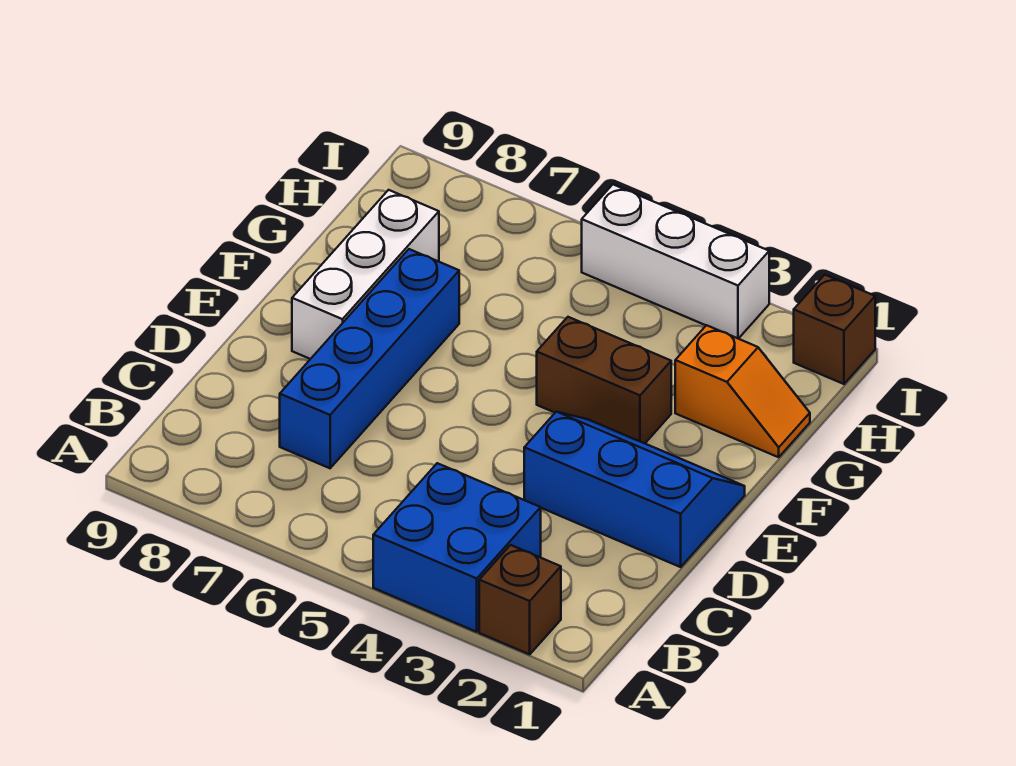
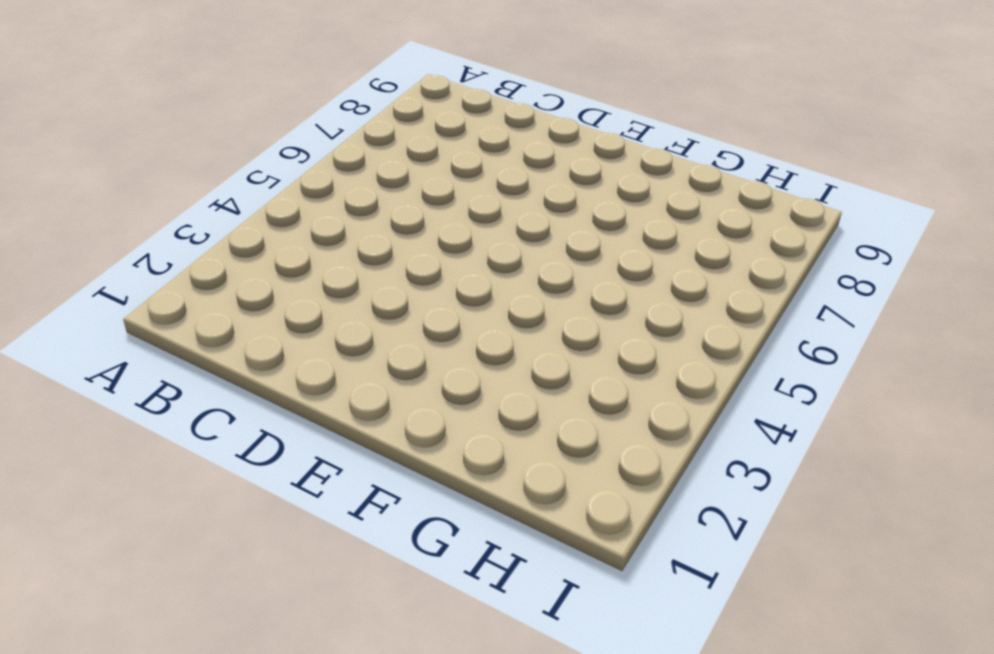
none -> brown brick A2 level 1
none -> blue brick A3:B4 level 1

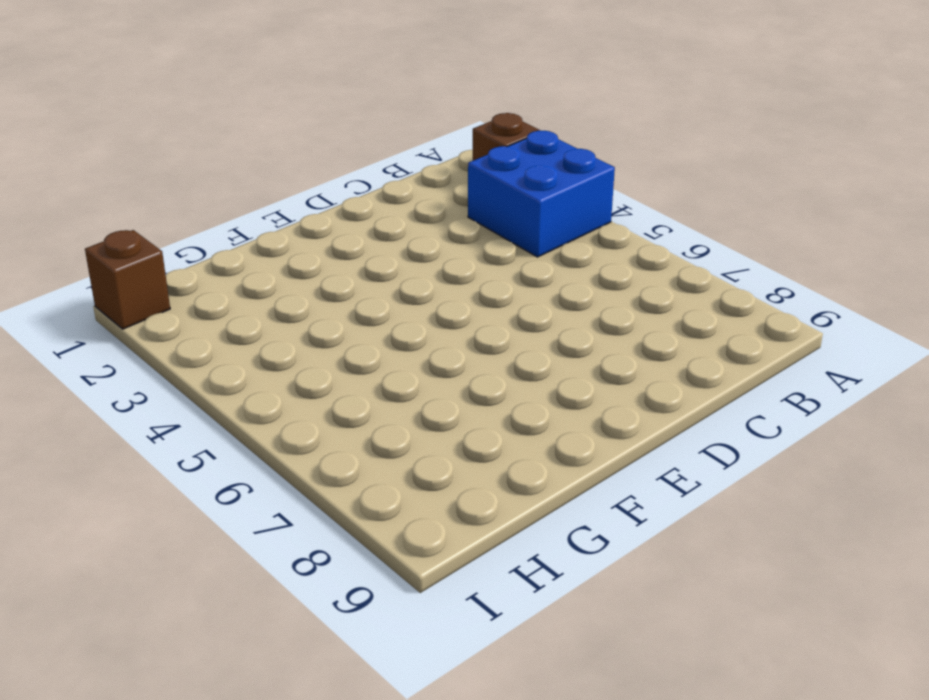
none -> blue brick C7:F7 level 1
none -> blue slope D1:E3 level 1 top D

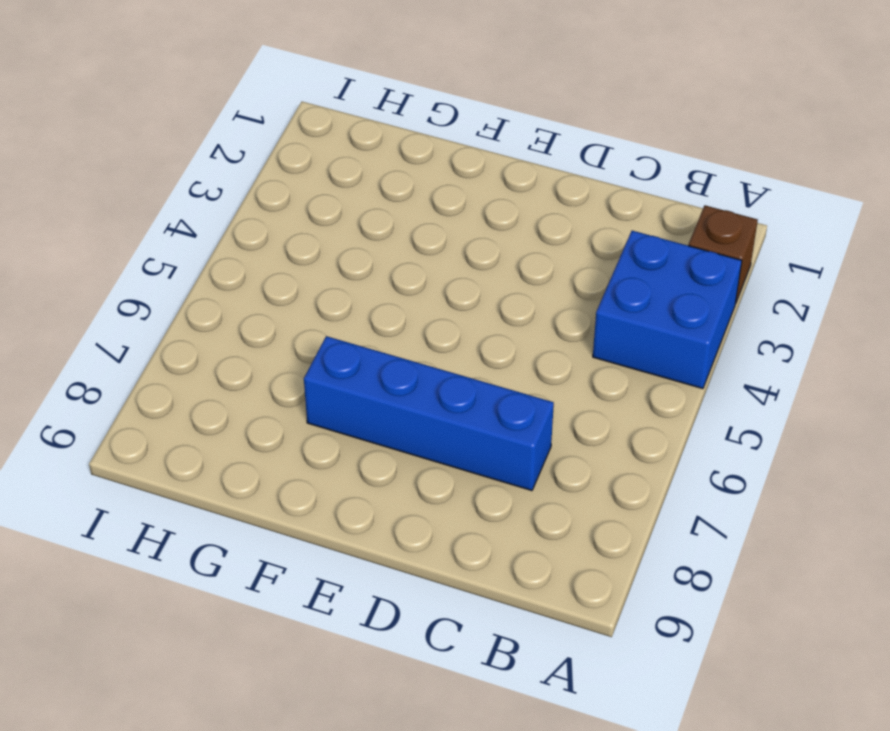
none -> blue slope D1:E3 level 1 top D
none -> white brick E8:G8 level 1

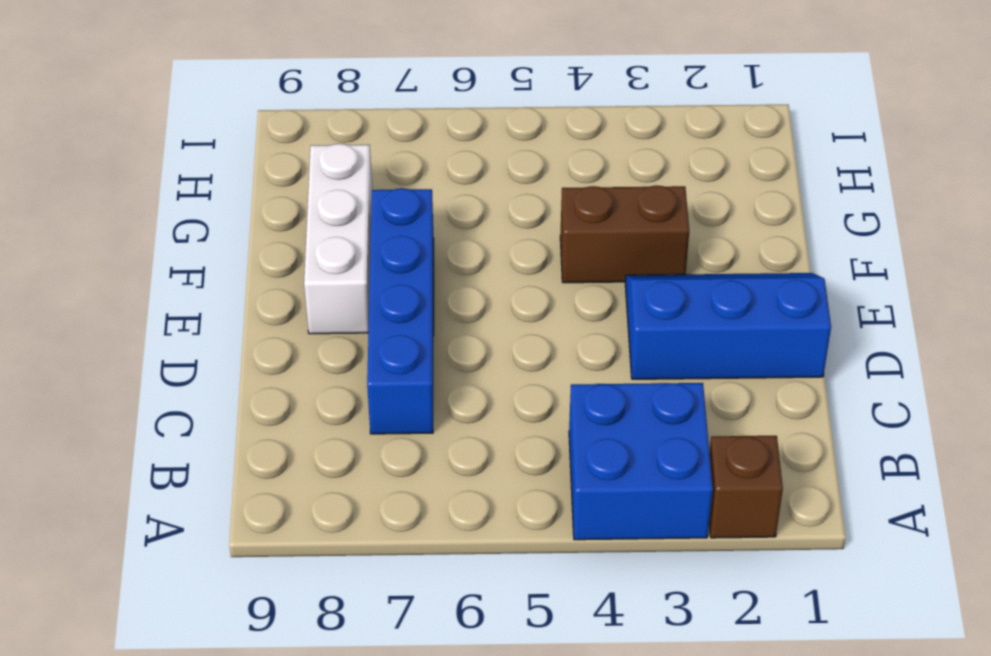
none -> orange slope G1:G2 level 1 top 2
none -> brown brick I1 level 1

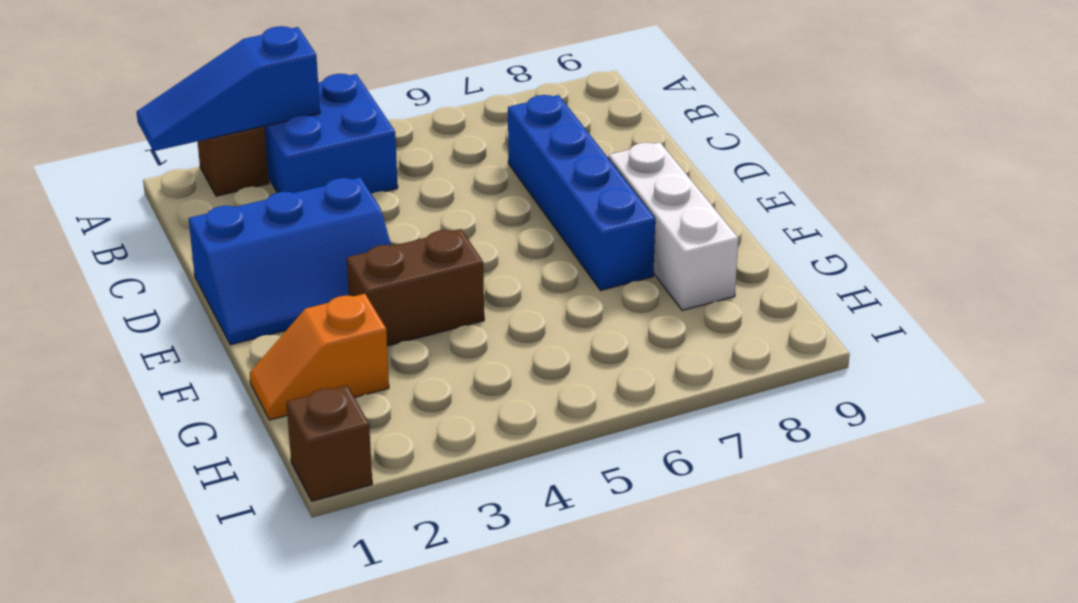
blue slope A1:A3 level 2 top 3 -> none
none -> white brick I3:I5 level 1

